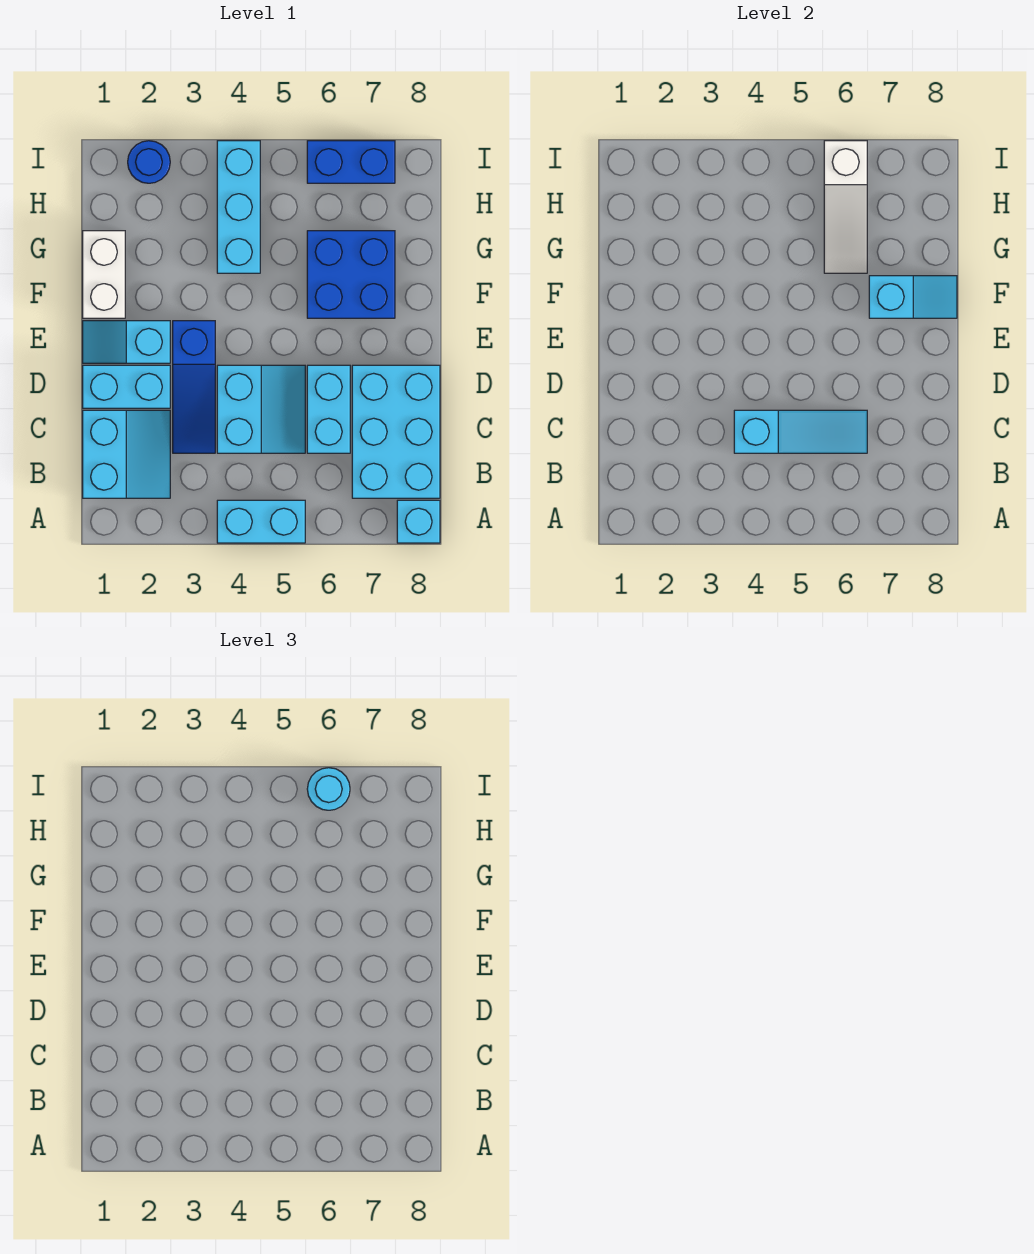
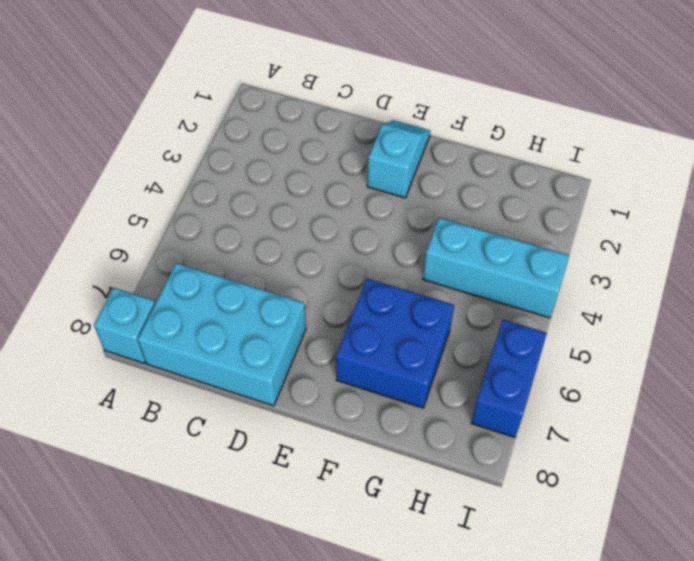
none -> cyan brick A4:A5 level 1
none -> cyan slope B1:C2 level 1 top 1
none -> blue slope C3:E3 level 1 top E

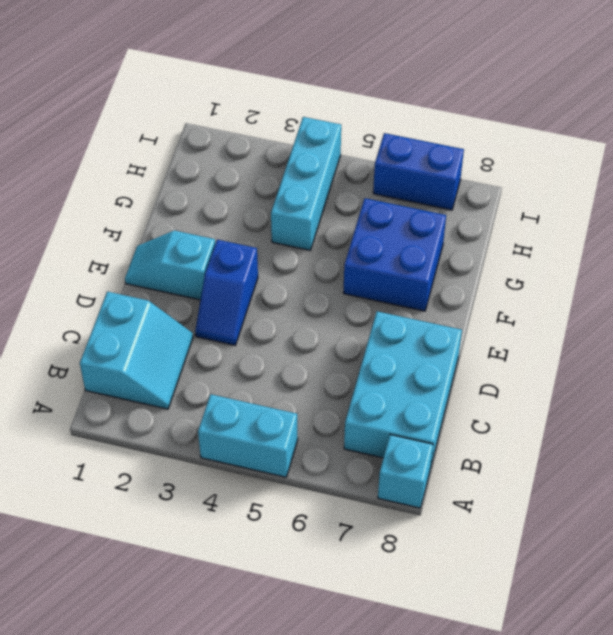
blue slope D3:E3 level 1 top E -> blue slope C3:E3 level 1 top E
none -> cyan slope C4:D5 level 1 top 4
none -> cyan brick C6:D6 level 1
none -> cyan brick D1:D2 level 1

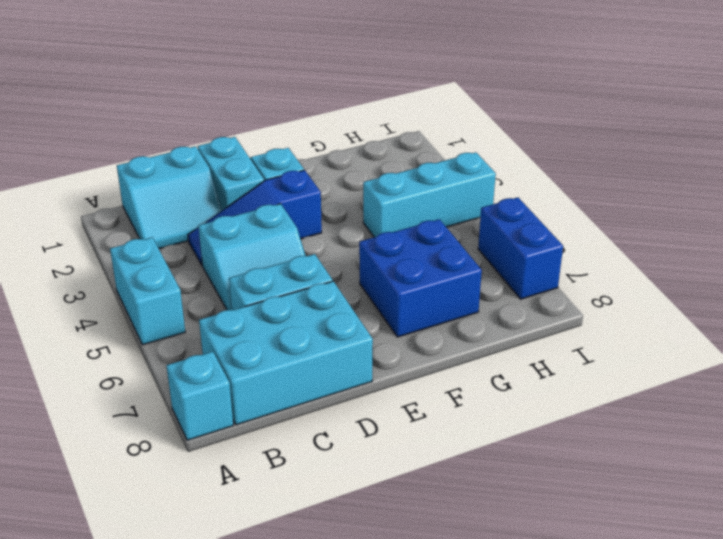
none -> white brick F1:G1 level 1
none -> blue round brick I2 level 1
none -> cyan slope C4:C6 level 2 top 4

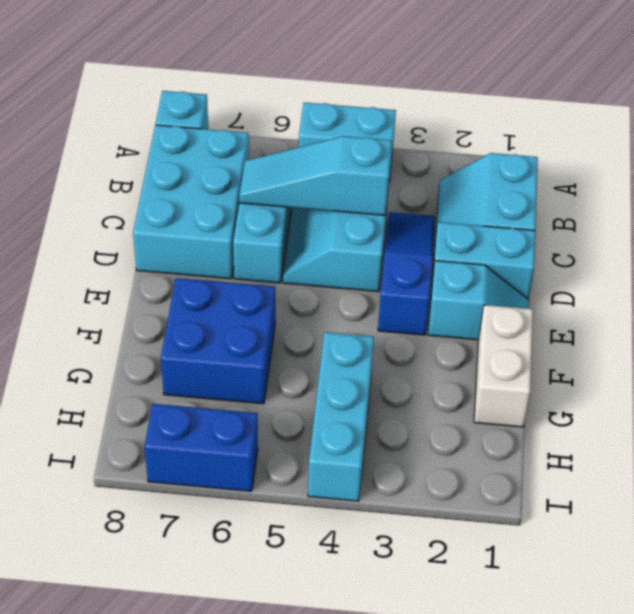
none -> blue round brick I2 level 1
none -> cyan slope F7:F8 level 2 top 7
none -> white slope G6:I6 level 2 top I

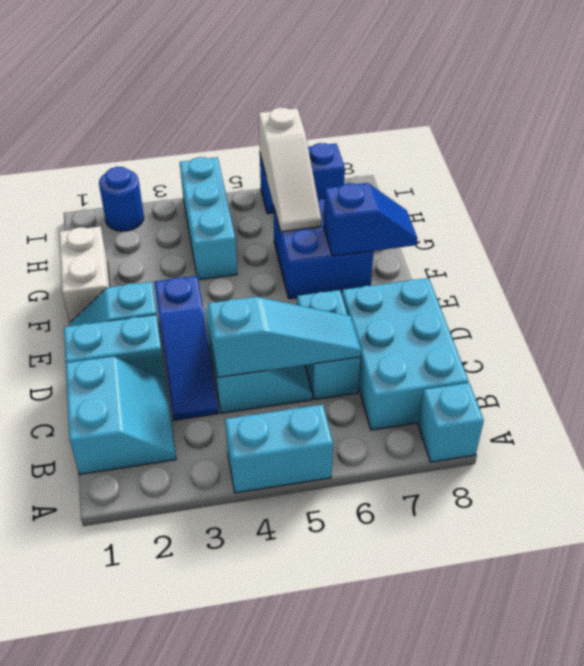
blue slope F7:F8 level 2 top 7 -> cyan slope F7:F8 level 2 top 7
none -> cyan round brick I6 level 3

